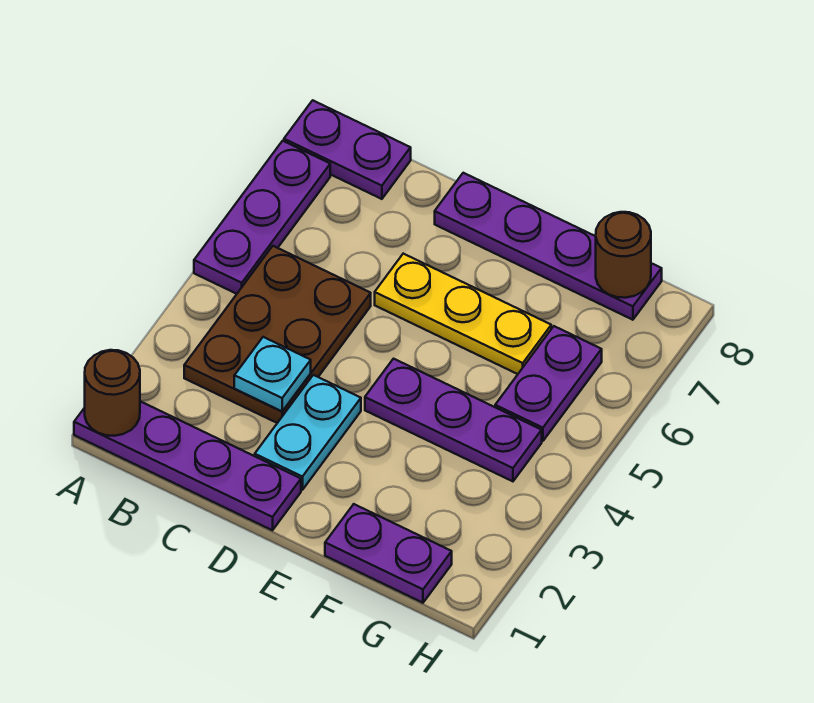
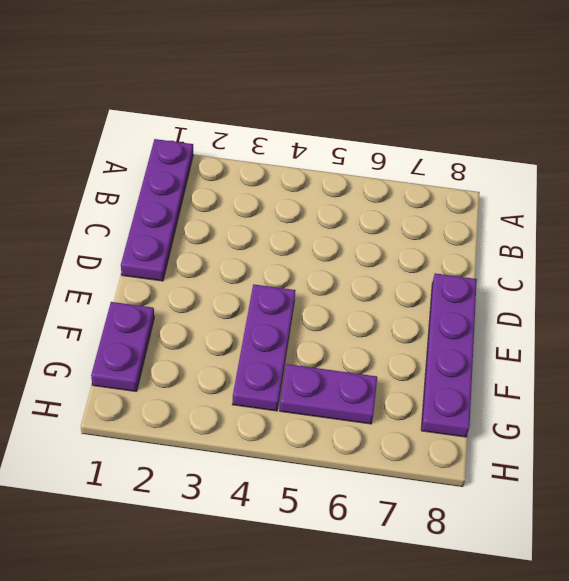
none -> purple plate A5:A7 level 1
none -> purple plate A8:B8 level 1
none -> brown plate B3:C5 level 1

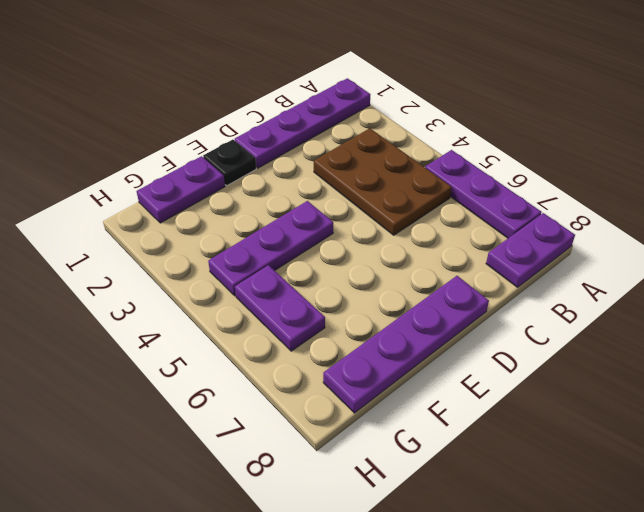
black plate E1 level 1 -> none
none -> cyan plate D2:D3 level 1
none -> yellow plate D6:F6 level 1
none -> brown round brick A1 level 2

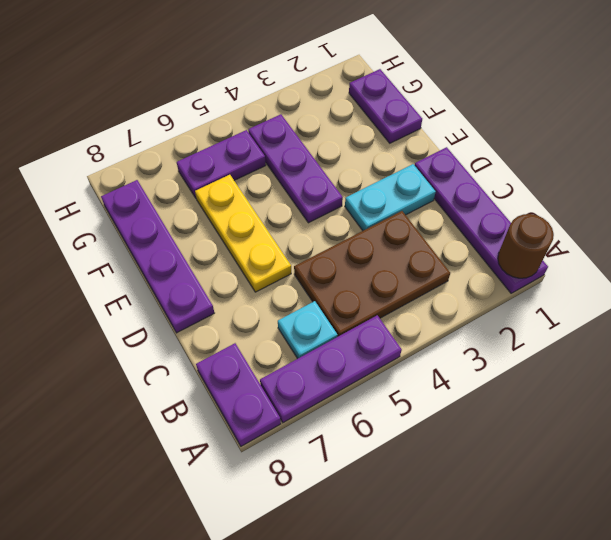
cyan plate B6 level 1 -> cyan plate C3 level 2
none -> brown round brick G8 level 2

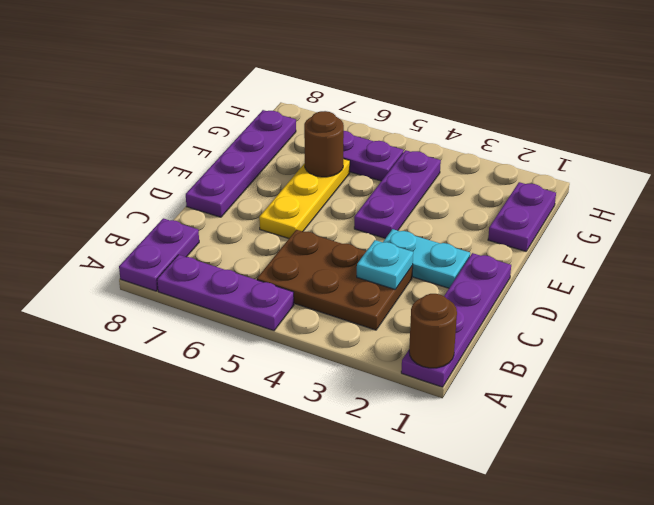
brown round brick F6 level 2 -> brown round brick G8 level 2

